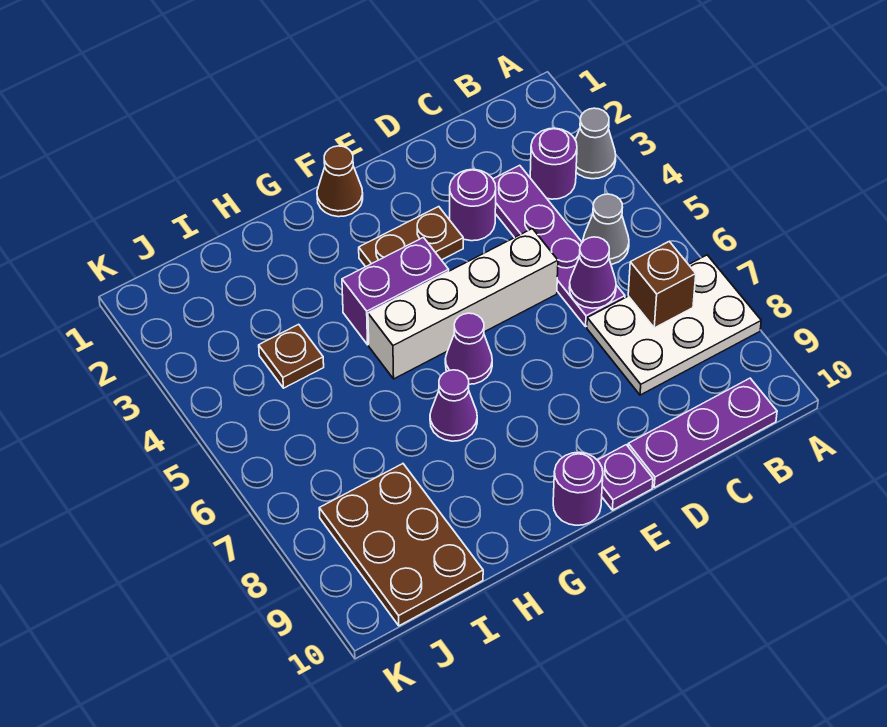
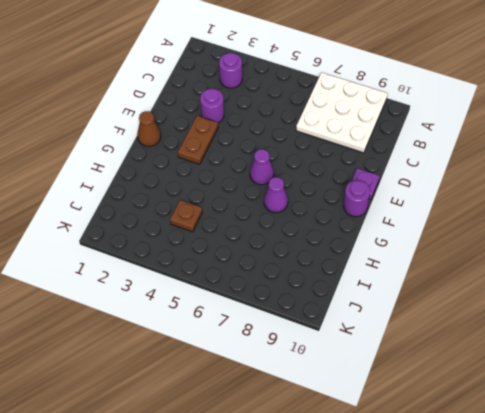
white plate A7:C9 level 1 -> white plate A7:C8 level 1
none -> grey cone A3 level 1
none -> grey cone B5 level 1
none -> purple plate B10:D10 level 1

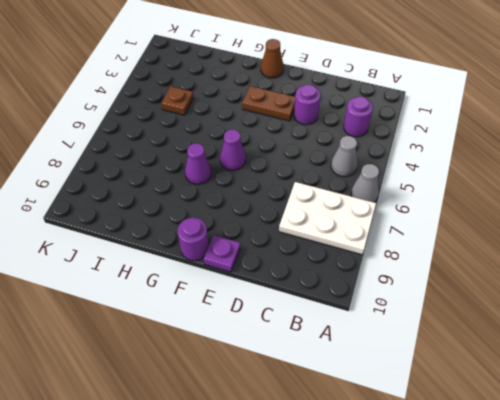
grey cone A6 level 1 -> grey cone A3 level 1
none -> purple plate B10:D10 level 1
none -> purple plate C3:C6 level 1
none -> white brick D5:G5 level 1

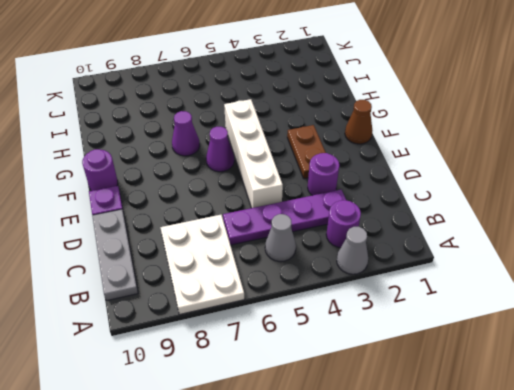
grey plate B10:D10 level 1 -> purple plate B10:D10 level 1
none -> purple brick F4:G4 level 1
none -> brown plate I4 level 1
none -> brown plate I8:J10 level 1

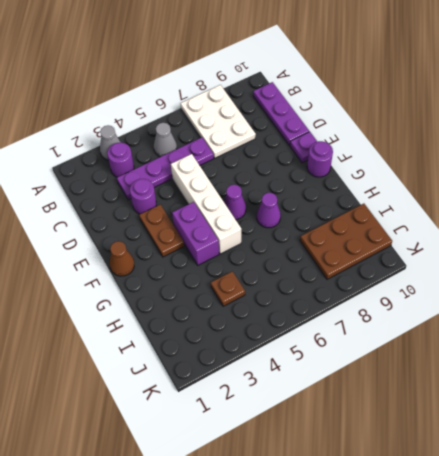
none -> brown brick B7 level 2
none -> purple cone C6 level 2

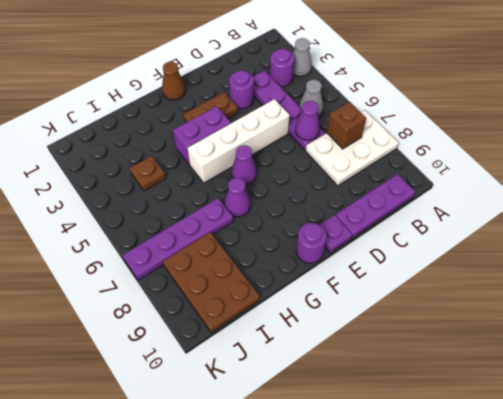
purple plate H7:K7 level 1 -> none

